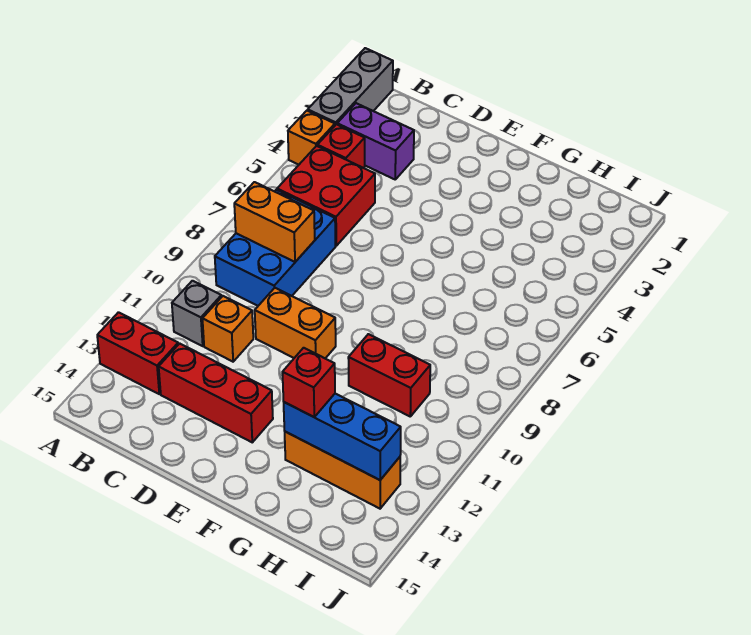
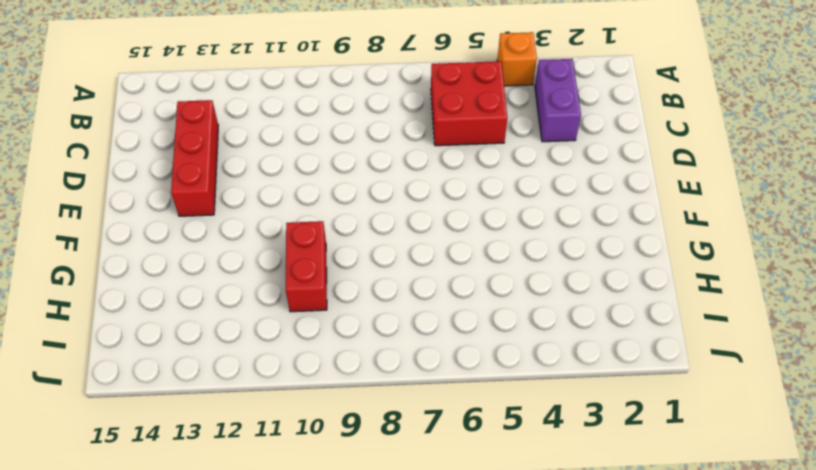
none -> grey brick A1:A3 level 1
none -> red brick A13:B13 level 1
none -> red brick B4 level 1

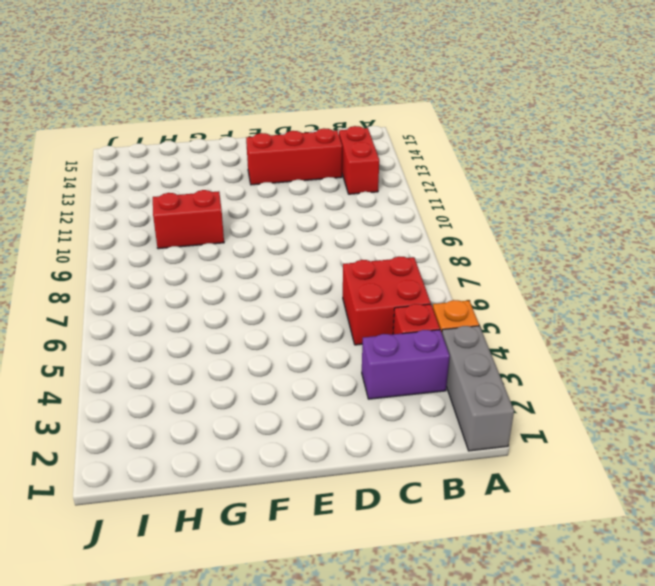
red brick B12:B13 level 1 -> red brick A13:B13 level 1
none -> blue brick B7:C9 level 1
none -> grey brick B11 level 1
none -> orange brick C11 level 1

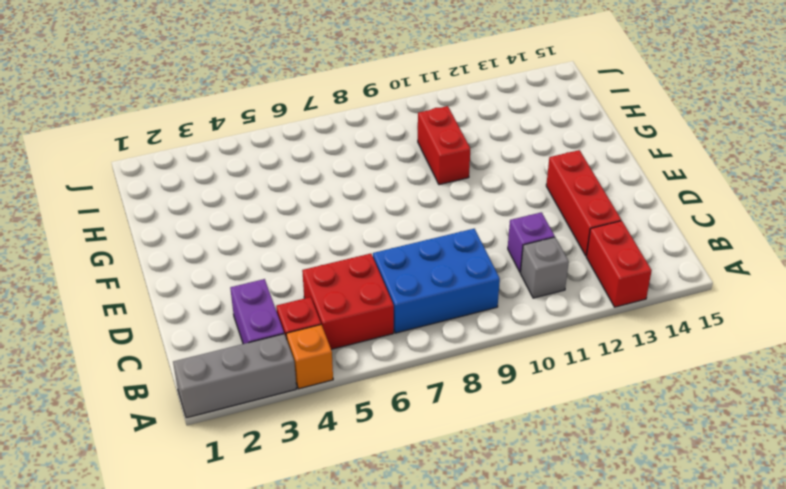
purple brick C11 level 1 -> orange brick C11 level 1
none -> orange brick D10:E10 level 1
none -> orange brick G13:I13 level 1
none -> orange brick B8:C8 level 2

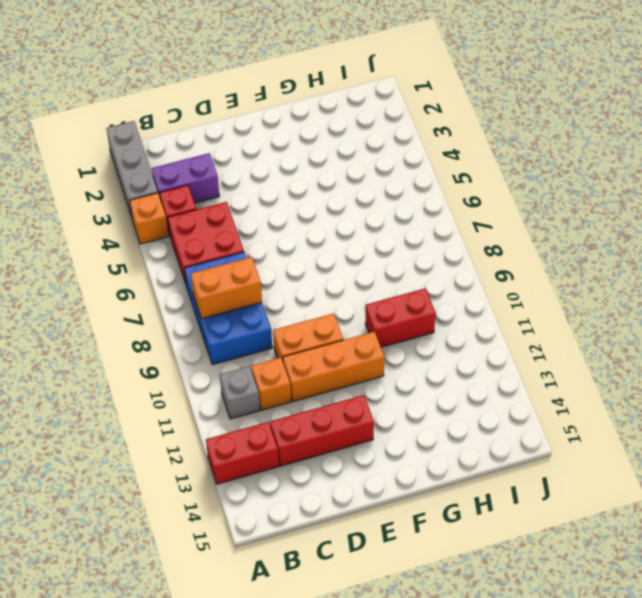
orange brick D11:F11 level 1 -> orange brick G13:I13 level 1
none -> blue brick G13:I13 level 2
none -> red brick G13 level 3

